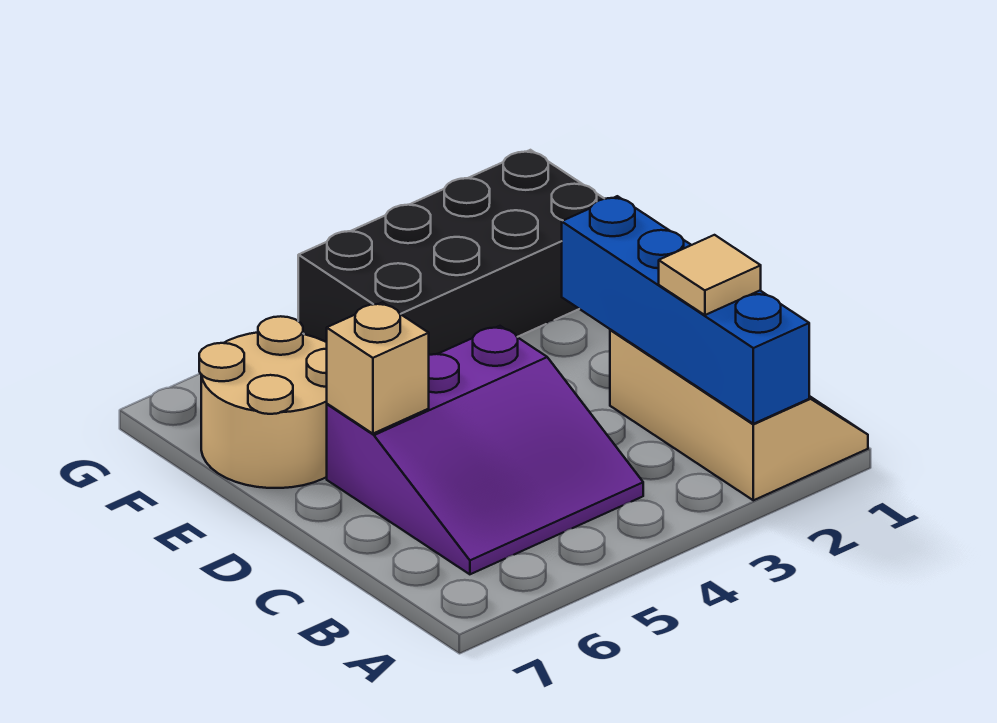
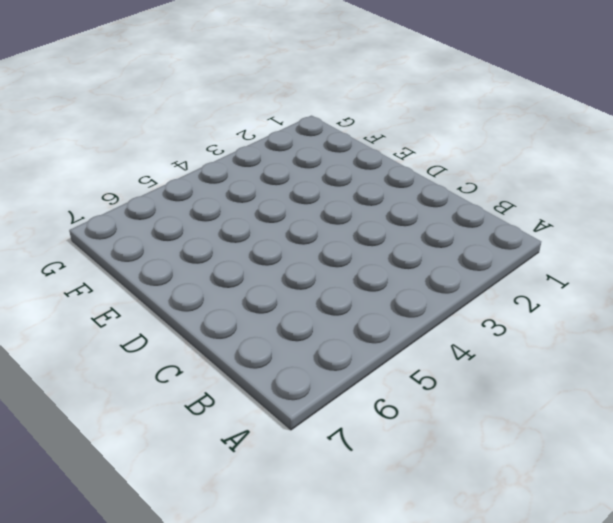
none -> tan slope A1:C2 level 1 top 2
none -> purple slope B4:D6 level 1 top D

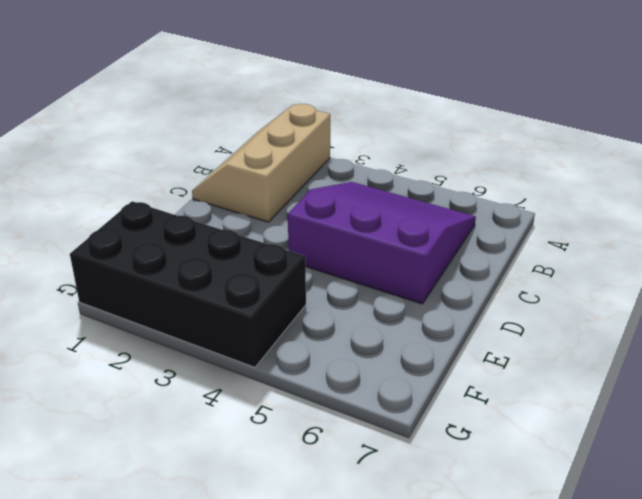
none -> tan round brick E6:F7 level 1
none -> blue brick A2:D2 level 2

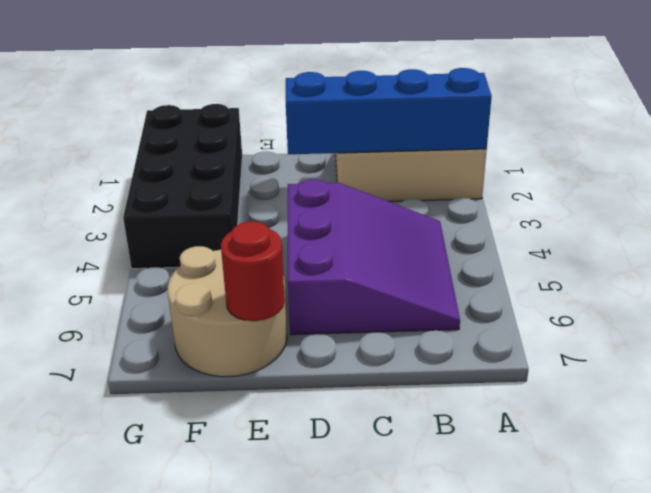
red round brick E7 level 2 -> none
none -> tan brick D6 level 2
none -> tan tile B2 level 3

